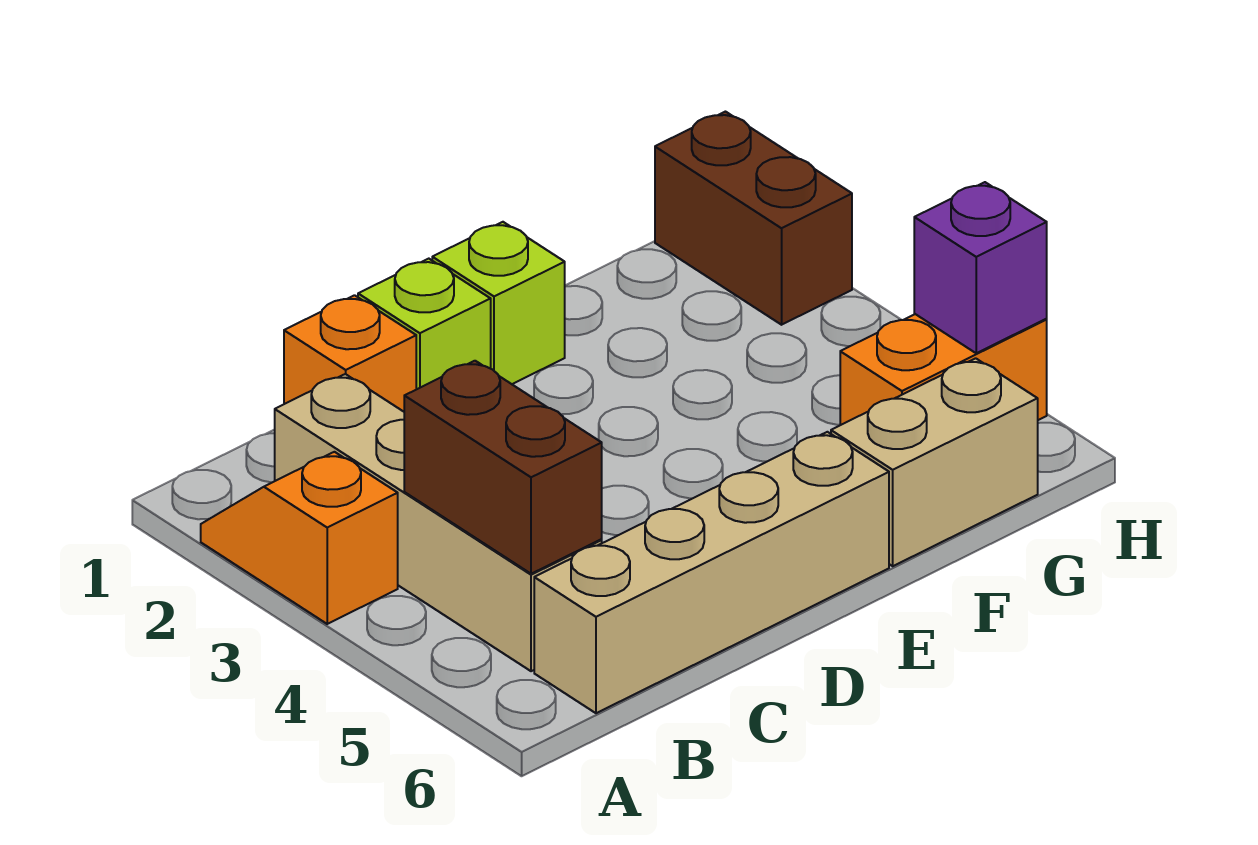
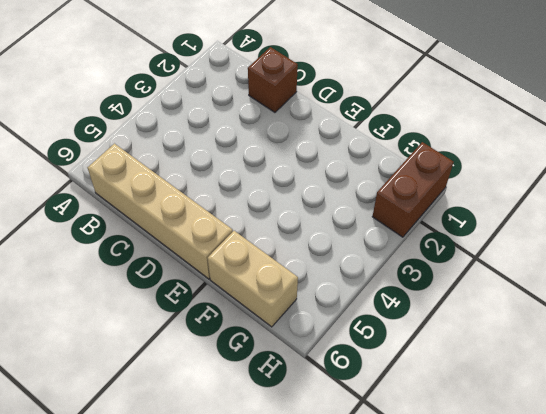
brown brick C1 level 1 -> orange brick C1 level 1
none -> orange slope A2:A3 level 1 top 3
none -> tan brick B2:B5 level 1

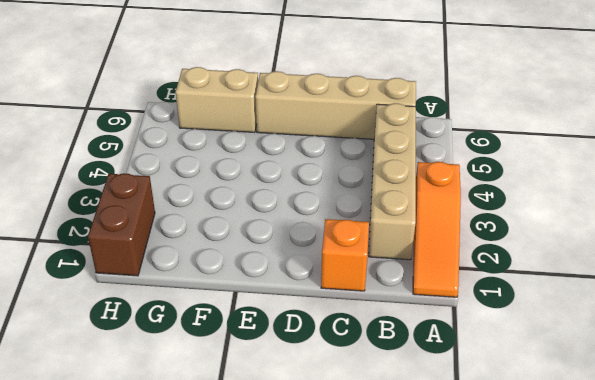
orange slope A1:A3 level 1 top 3 -> orange slope A2:A3 level 1 top 3
none -> lime brick D1 level 1
none -> lime brick E1 level 1

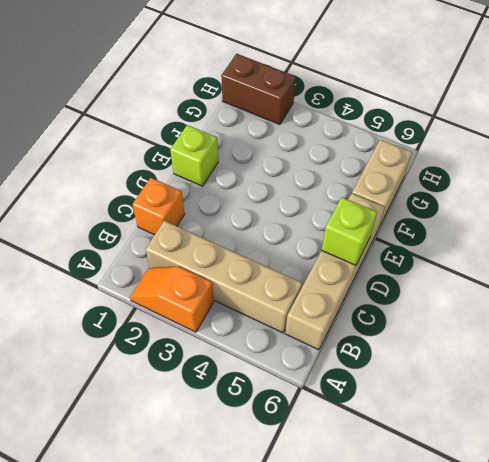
lime brick D6 level 2 -> lime brick D1 level 1
none -> orange brick G5:H5 level 1
none -> brown brick B4:B5 level 2

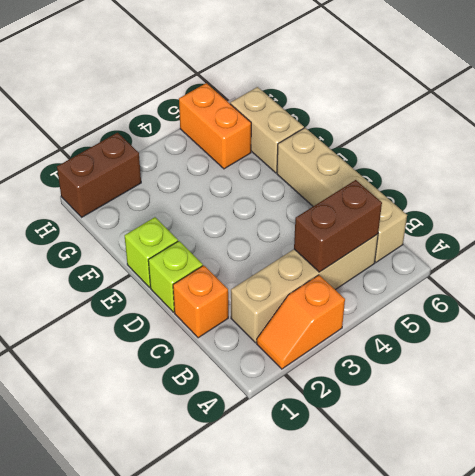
none -> purple brick H5 level 2

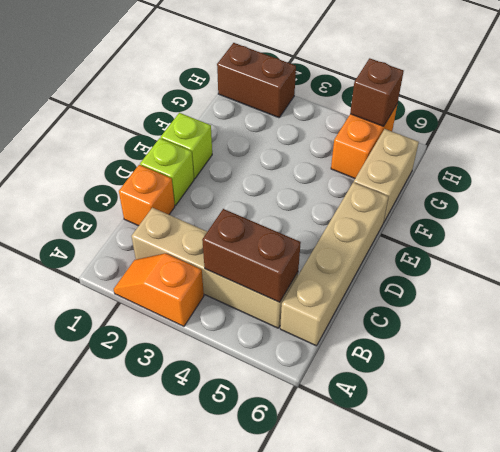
brown brick H5 level 2 -> purple brick H5 level 2

